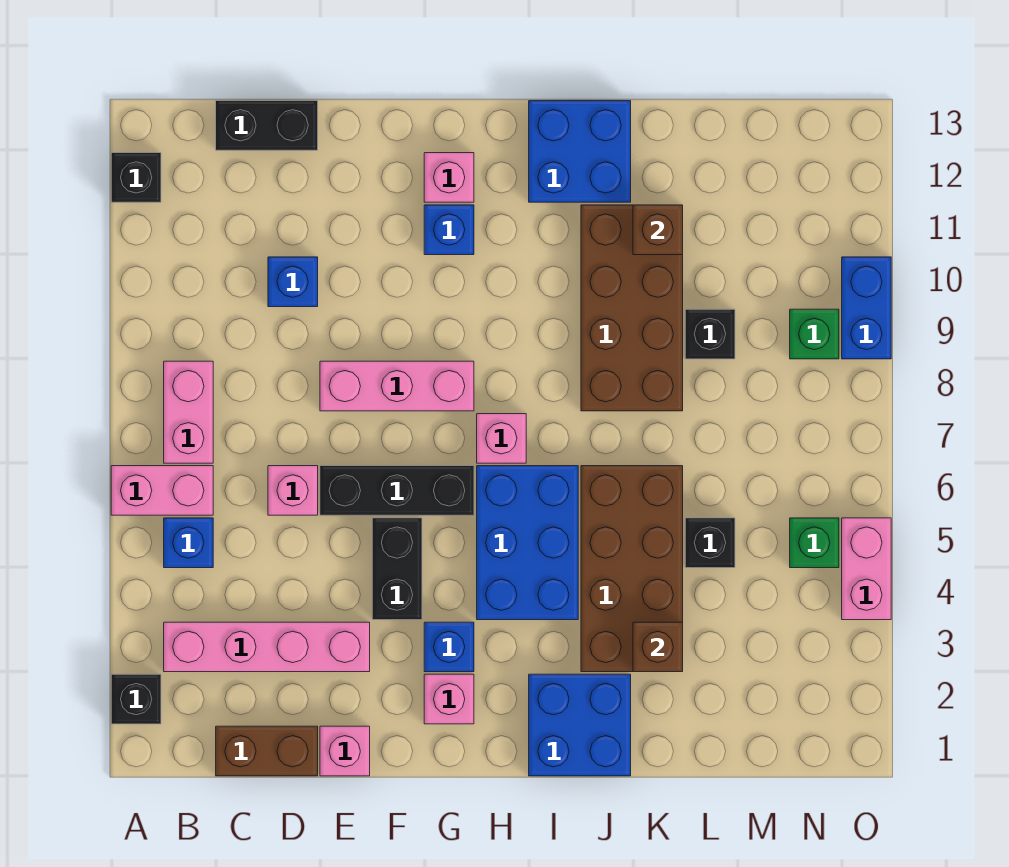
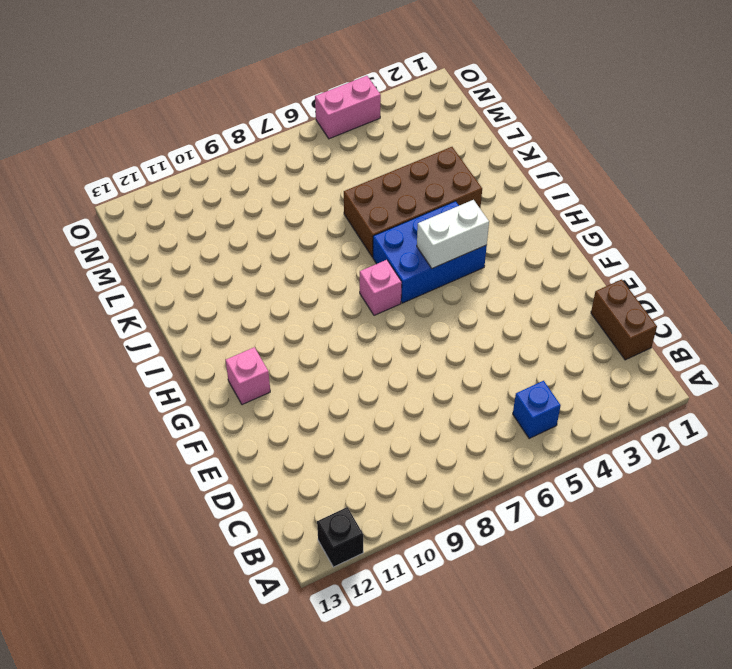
white brick H4:H5 level 2 -> none
none -> black brick A2 level 1
none -> pink brick A6:B6 level 1
none -> pink brick B3:E3 level 1
none -> pink brick B7:B8 level 1

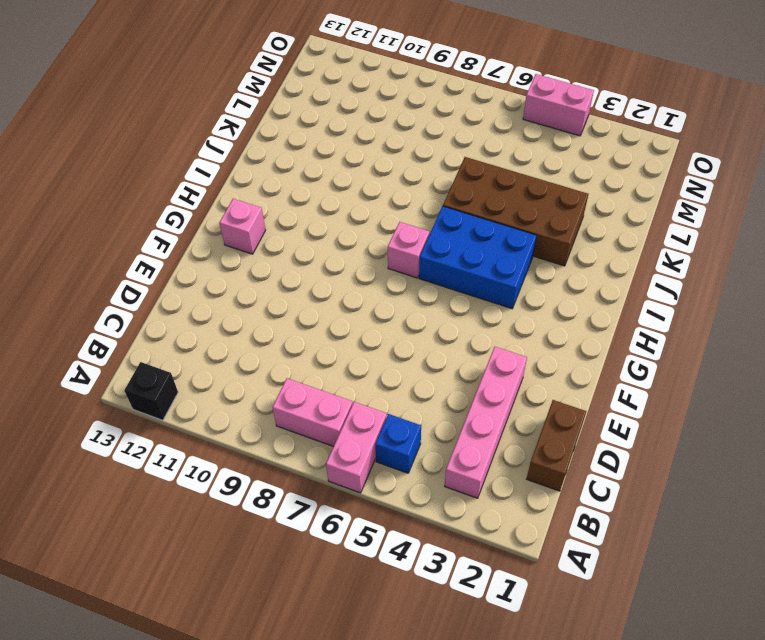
none -> black brick A2 level 1
none -> black brick C13:D13 level 1
none -> pink brick D6 level 1
none -> blue brick D10 level 1

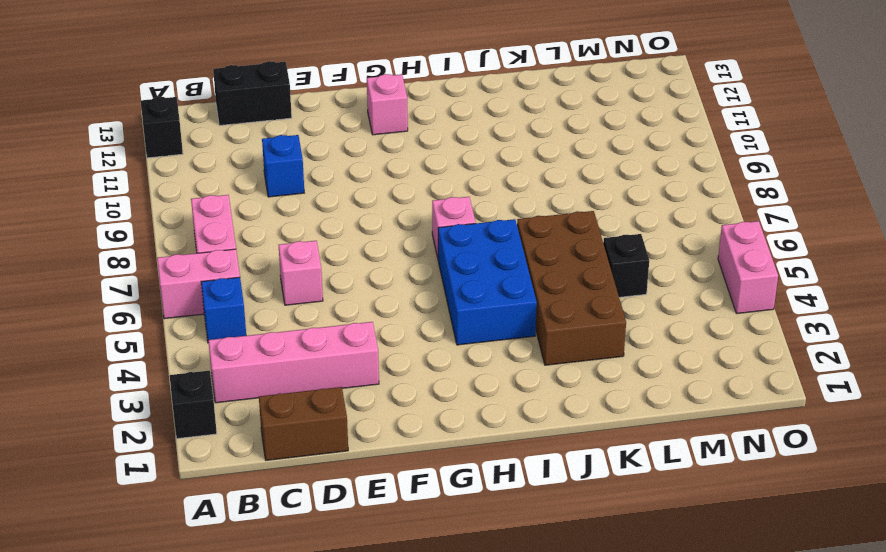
none -> pink brick E1 level 1
none -> black brick E6:G6 level 1
none -> pink brick E8:G8 level 1
none -> black brick F4:F5 level 1

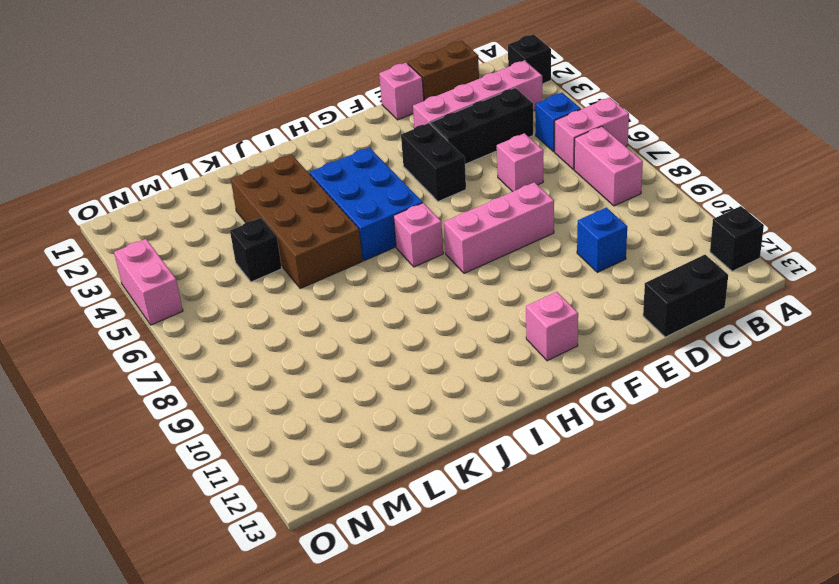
black brick C4:E4 level 1 -> black brick E6:G6 level 1
none -> pink brick G2 level 1
none -> blue brick G3 level 1
none -> blue brick G11 level 1
none -> blue brick I1:J2 level 1

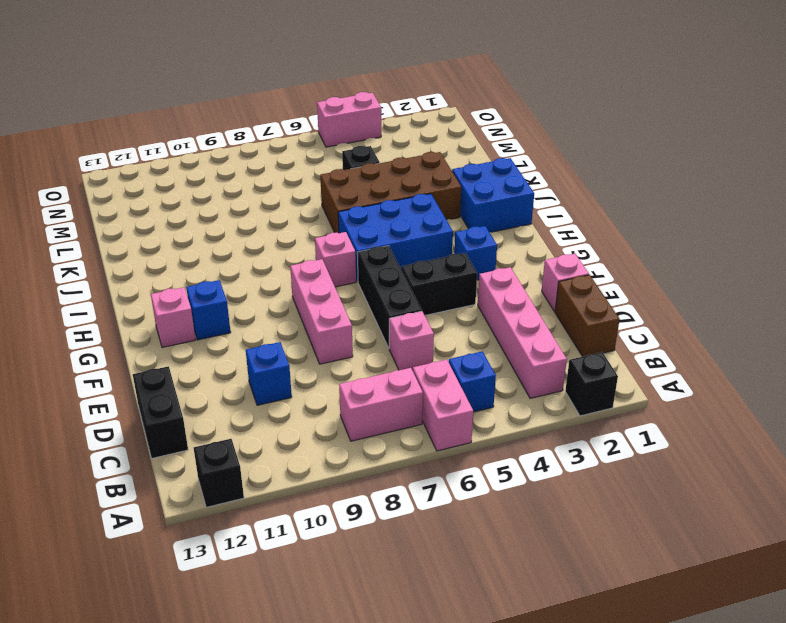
none -> pink brick G2 level 1
none -> blue brick I12:J13 level 1
none -> brown brick J8:K11 level 1
none -> black brick L9 level 1

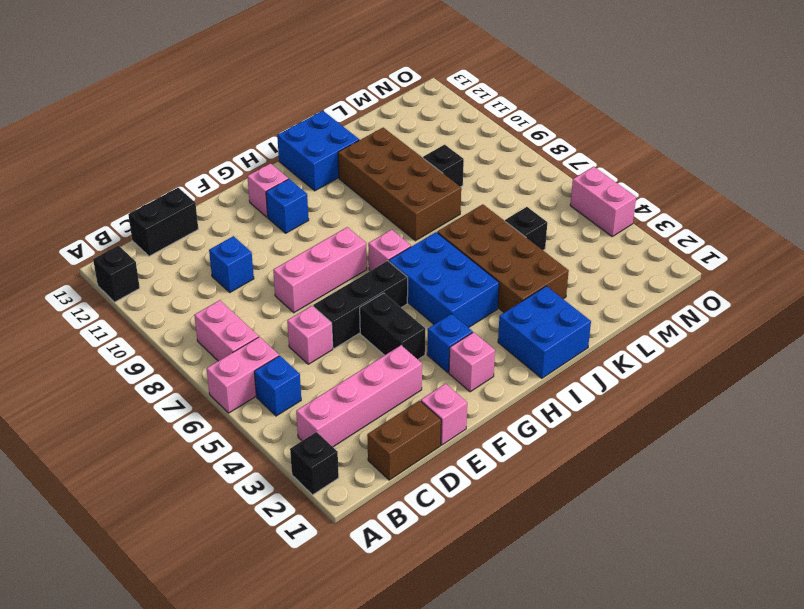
none -> green brick N5 level 1
none -> green brick N9 level 1
none -> blue brick O9:O10 level 1
none -> brown brick K3 level 2

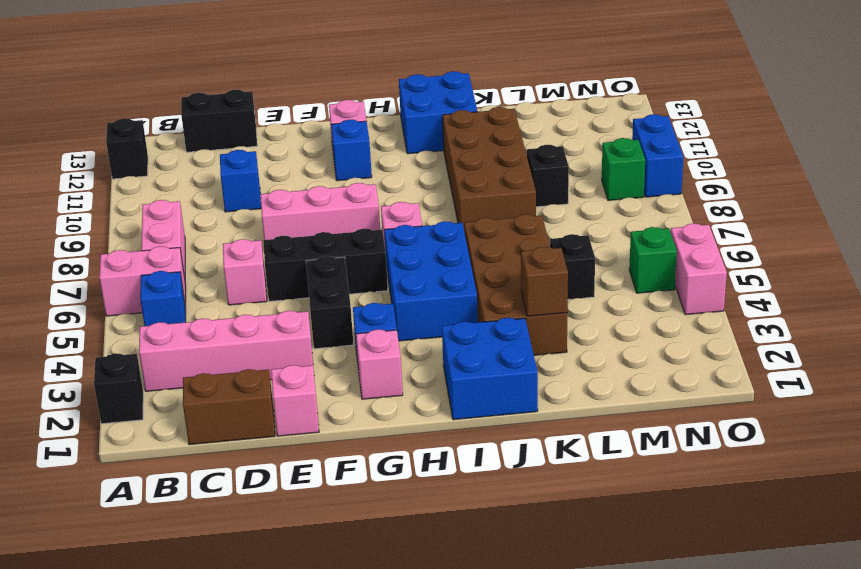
none -> brown brick K11 level 2

